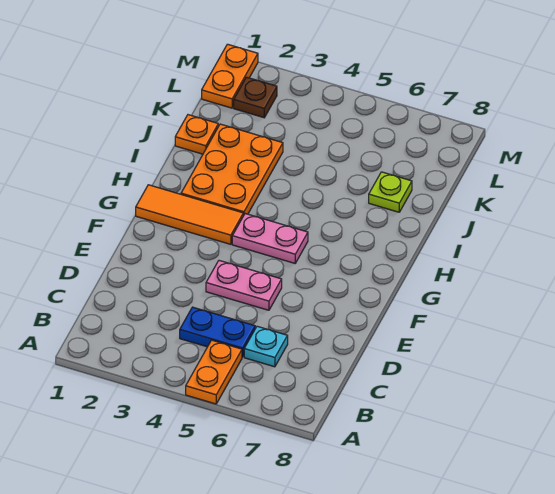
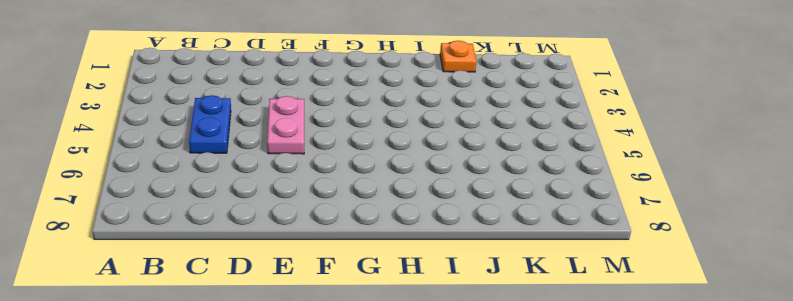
none -> orange plate A5:B5 level 1
none -> cyan plate C6 level 1

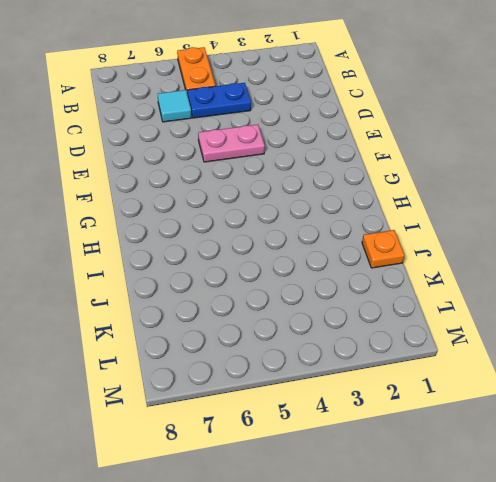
cyan tile C6 level 1 -> cyan plate C6 level 1
none -> orange tile G1:G3 level 1
none -> pink plate G4:G5 level 1

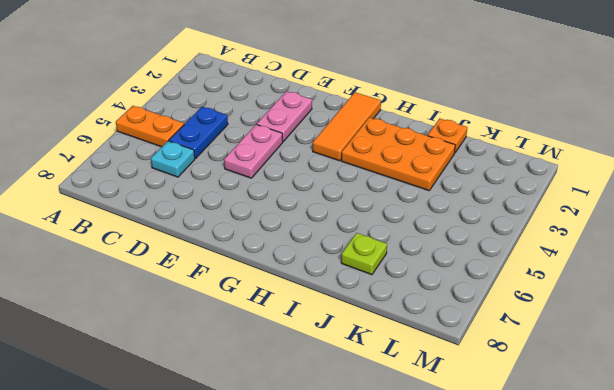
pink plate E2:E3 level 1 -> pink plate G4:G5 level 1
none -> orange plate L1:M1 level 1
none -> brown plate L2 level 1

